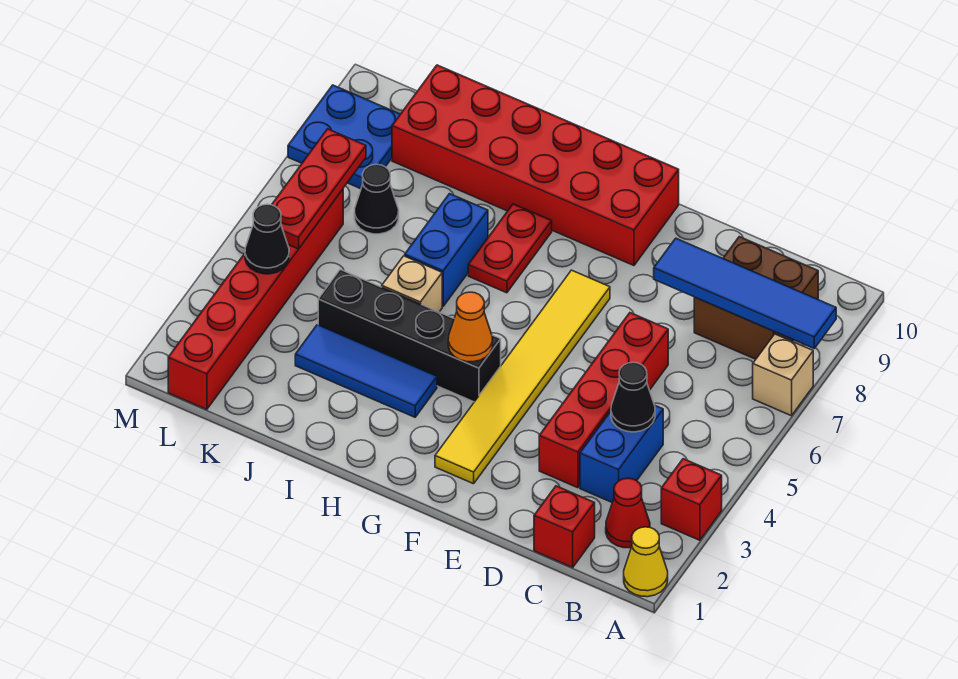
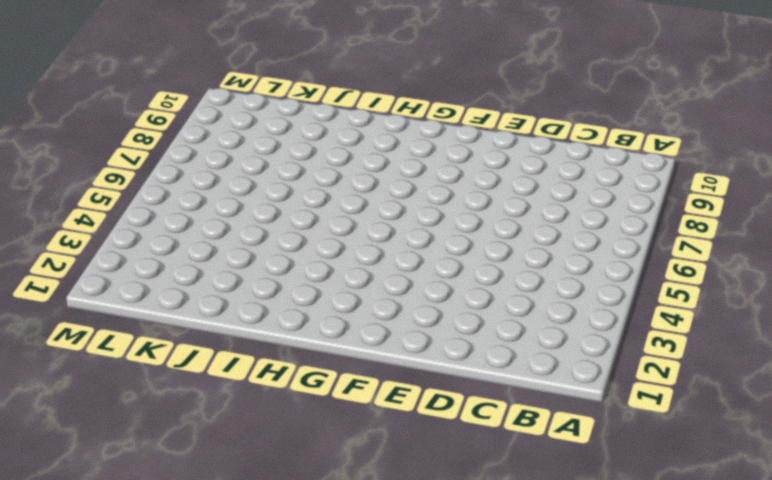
none -> yellow cone A1 level 1
none -> red brick A3 level 1
none -> tan brick A7 level 1

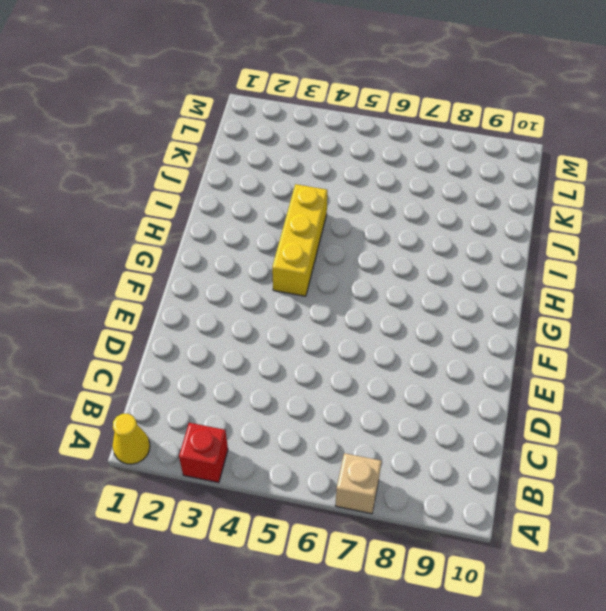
yellow brick G4:I4 level 1 -> black brick G4:J4 level 1
none -> red cone B2 level 1
none -> brown brick B8:C9 level 1
none -> red brick C1 level 1

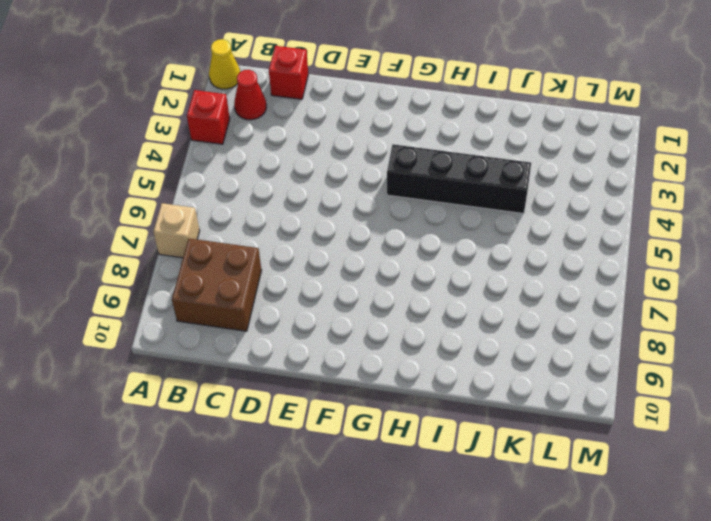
none -> blue brick C3:C4 level 1
none -> red brick D3:D6 level 1
none -> yellow tile F2:F7 level 1

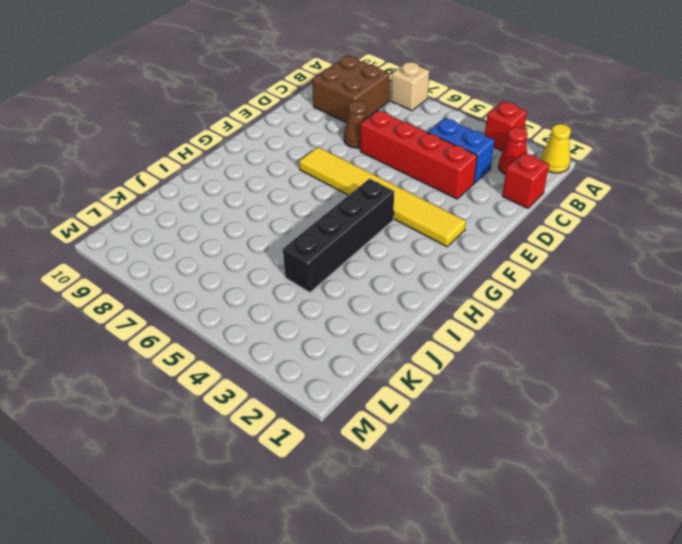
brown cone D7 level 1 -> none
none -> red brick F9:K10 level 1
none -> blue tile H3:J3 level 1
none -> red plate H7:H8 level 1

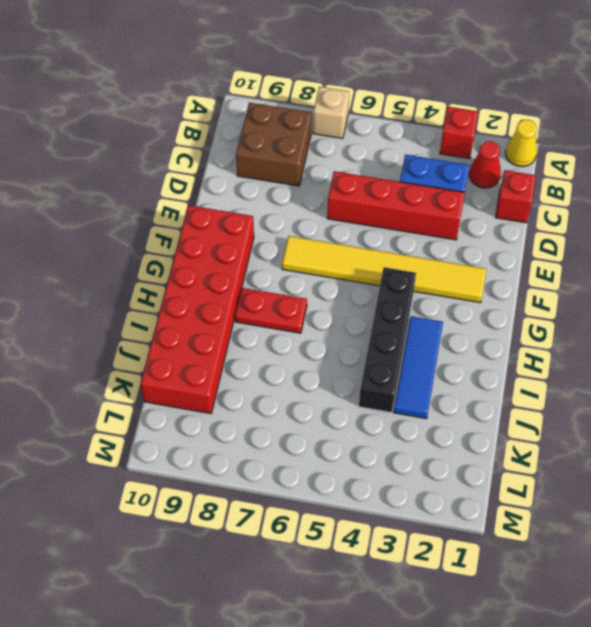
none -> tan brick I5 level 1
none -> blue brick I6:I7 level 1
none -> black cone K7 level 1

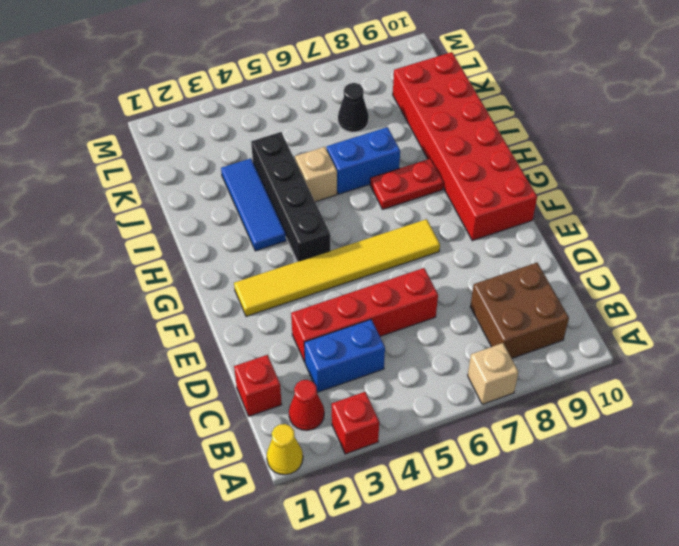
none -> red brick L1:L6 level 1
none -> blue plate L8:M9 level 1
none -> blue tile A8:D8 level 2

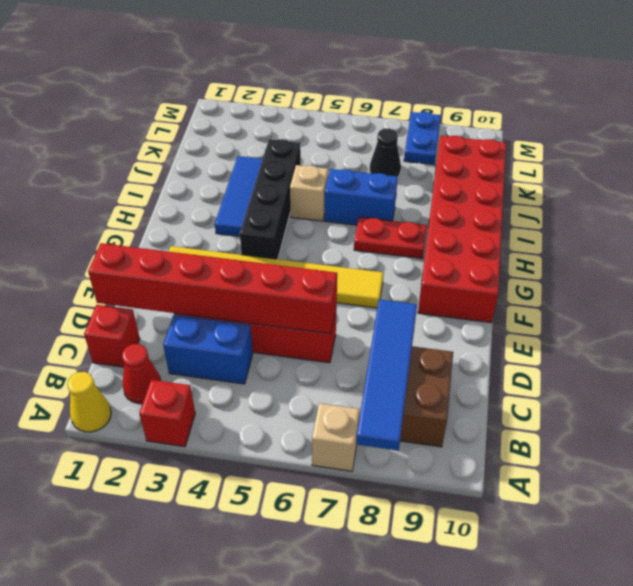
red brick D1:D6 level 2 -> red brick L1:L6 level 1
blue plate L8:M8 level 1 -> blue plate L8:M9 level 1
none -> black cone C4 level 2
none -> orange cone G4 level 2
none -> black cone L4 level 2

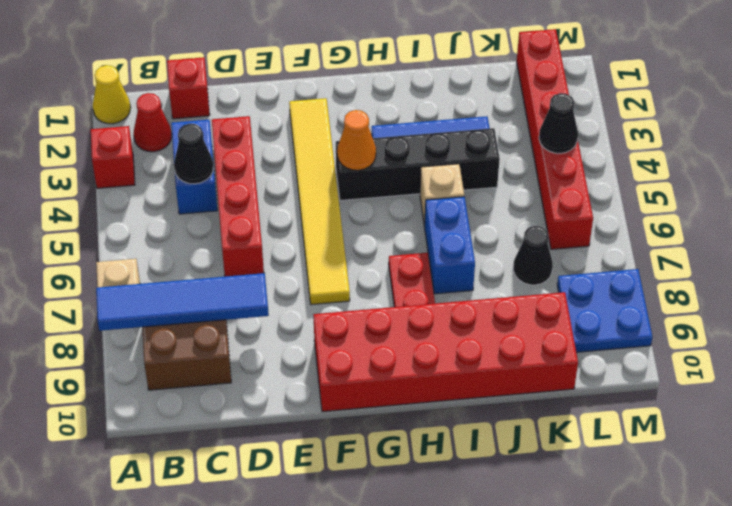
none -> red plate L5:L7 level 2

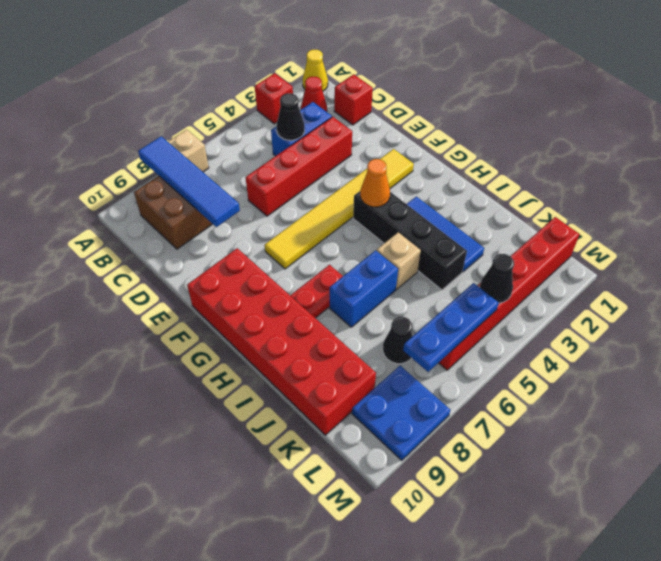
blue plate L5:L7 level 2 -> red plate L5:L7 level 2

